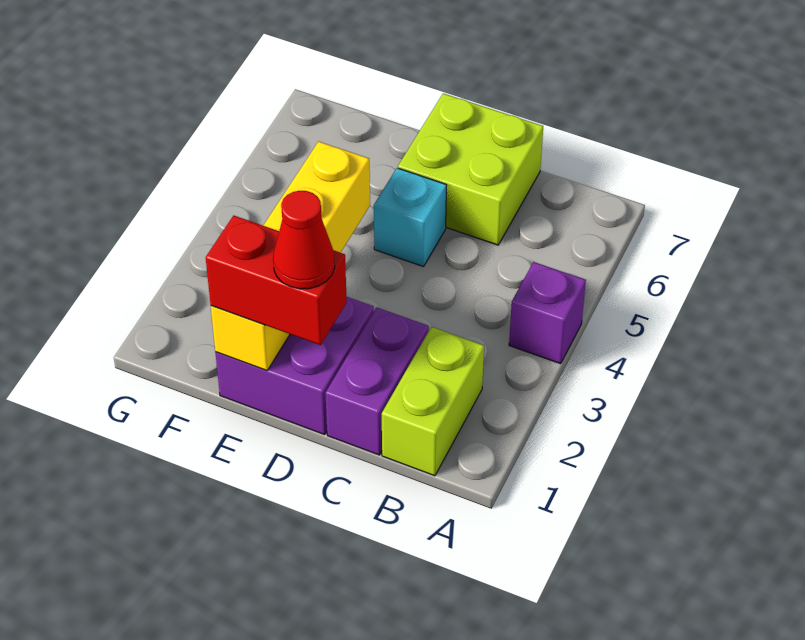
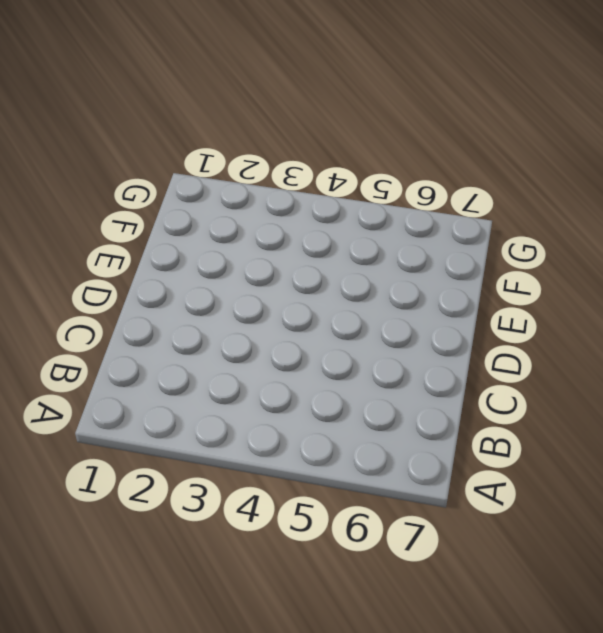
none -> purple brick A4 level 1
none -> lime brick B1:B2 level 1

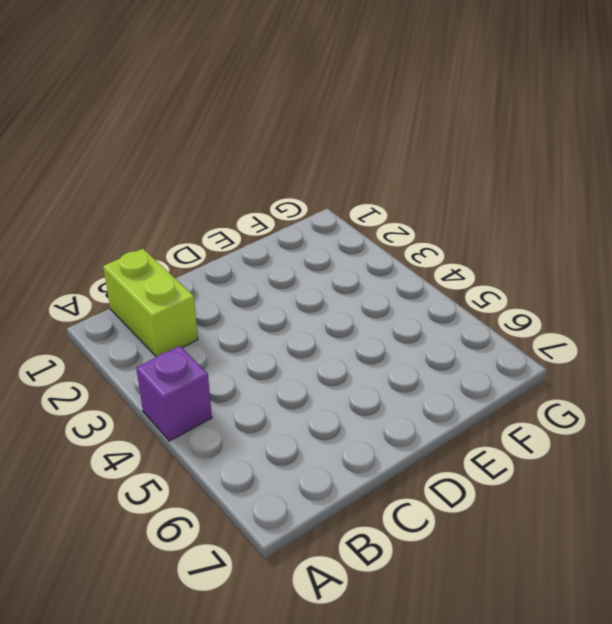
none -> purple brick C1:C2 level 1
none -> lime brick C6:D7 level 1

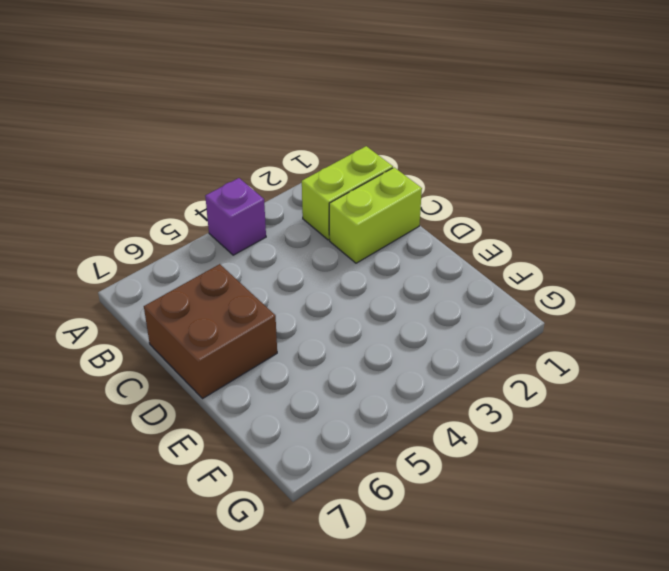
lime brick C1:C2 level 1 -> purple brick C1:C2 level 1
brown brick C6:D7 level 1 -> lime brick C6:D7 level 1
none -> purple brick D1:E2 level 1
none -> cyan brick D5 level 1

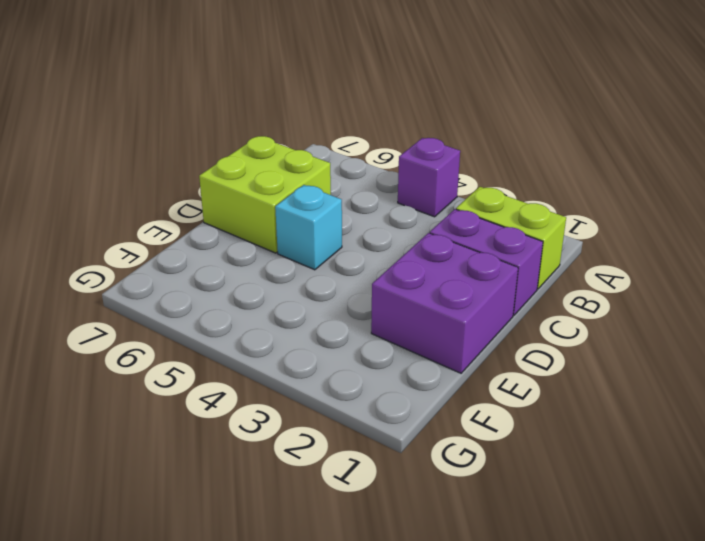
none -> yellow brick E1:E4 level 2
none -> red brick D1:E1 level 3

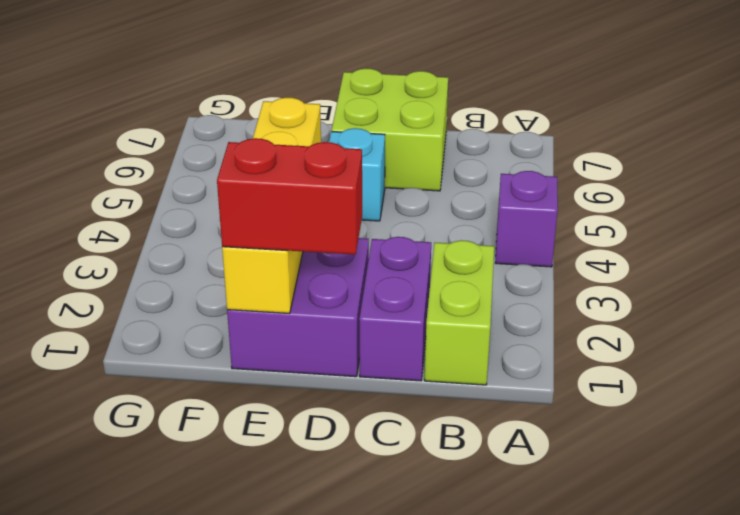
none -> red cone D1 level 4

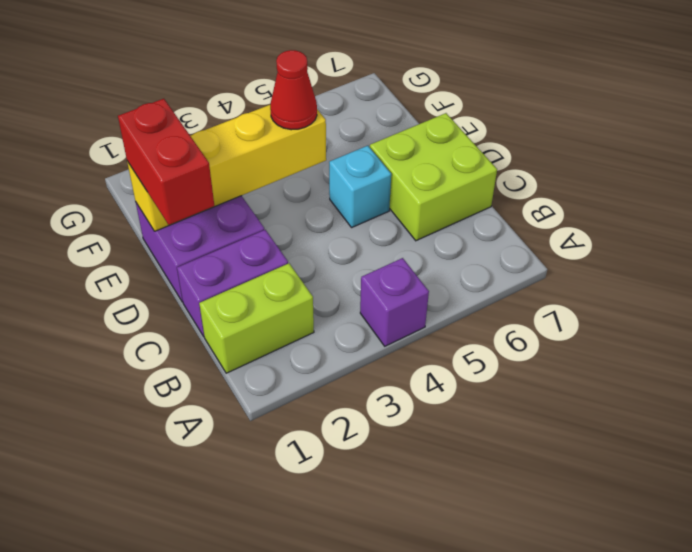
red cone E4 level 3 -> red cone D1 level 4

